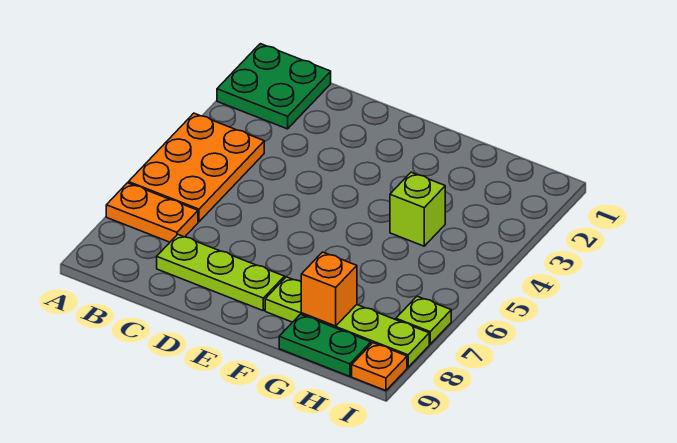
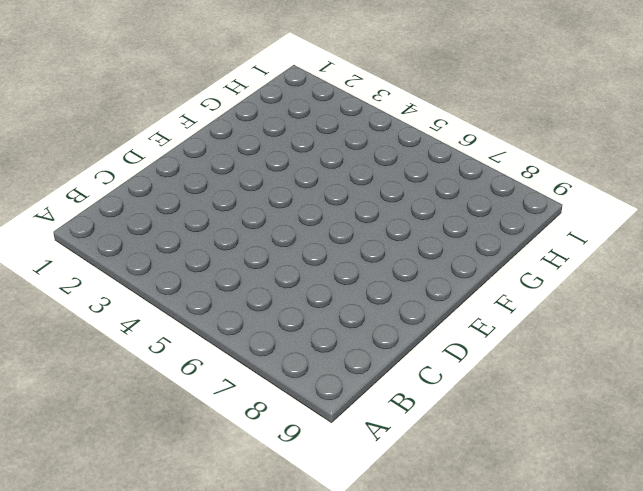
none -> green plate A1:B2 level 1
none -> orange plate A4:B6 level 1

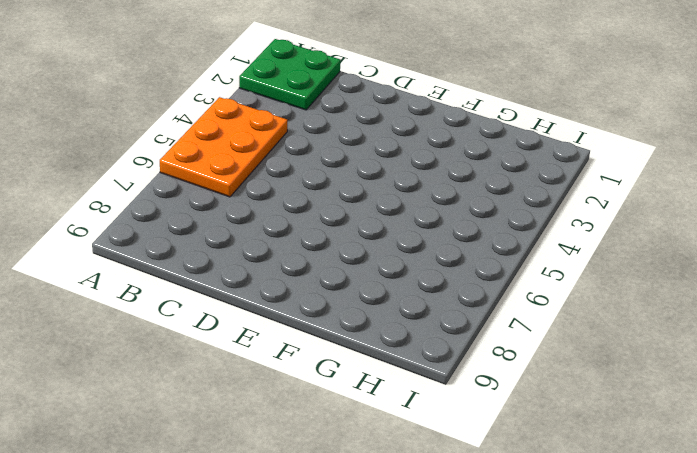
none -> orange plate A7:B7 level 1
none -> lime plate C8:E8 level 1

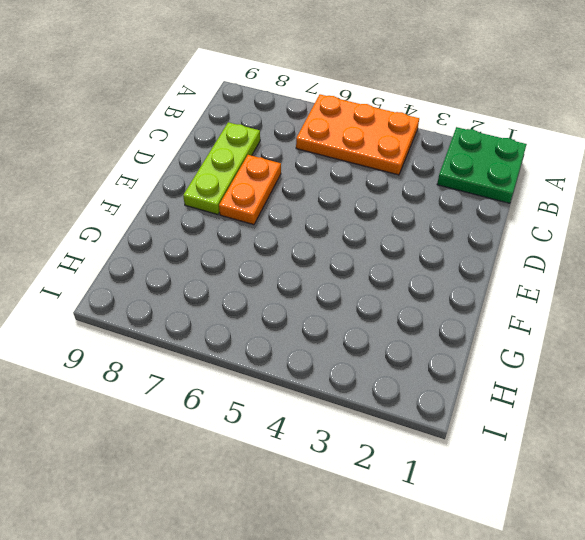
orange plate D7:E7 level 1 -> orange plate A7:B7 level 1
none -> lime plate F8:I8 level 1
none -> lime brick G4 level 1

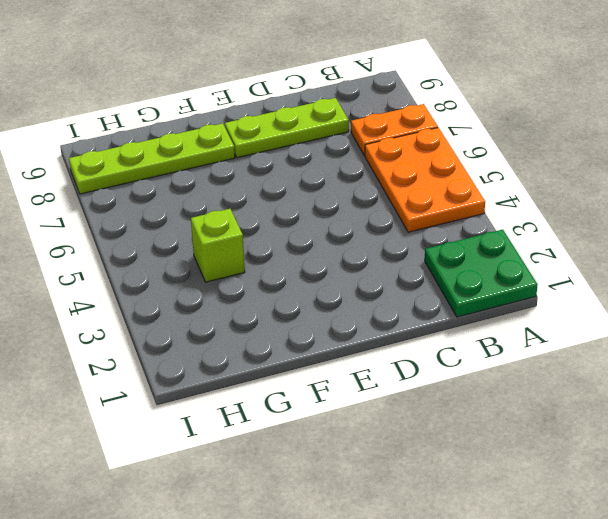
none -> green plate G9:H9 level 1
none -> lime plate I7 level 1

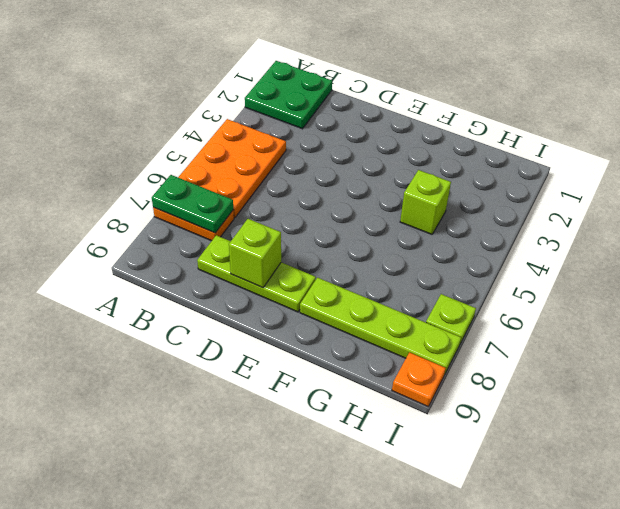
green plate A7:B7 level 2 -> green plate G9:H9 level 1
lime brick D8 level 2 -> none
none -> orange brick G8 level 2

